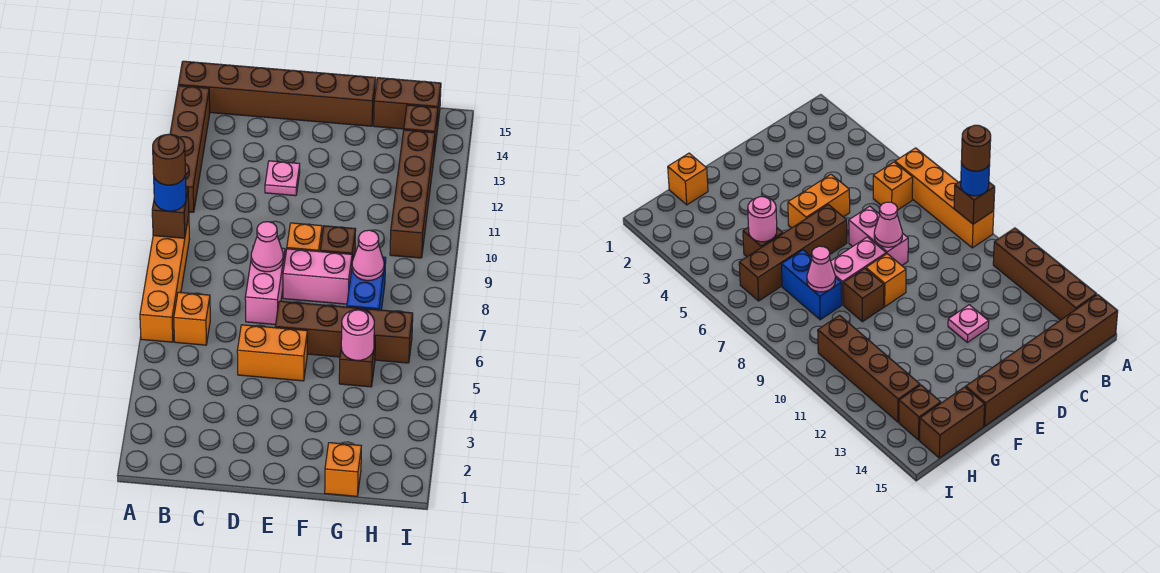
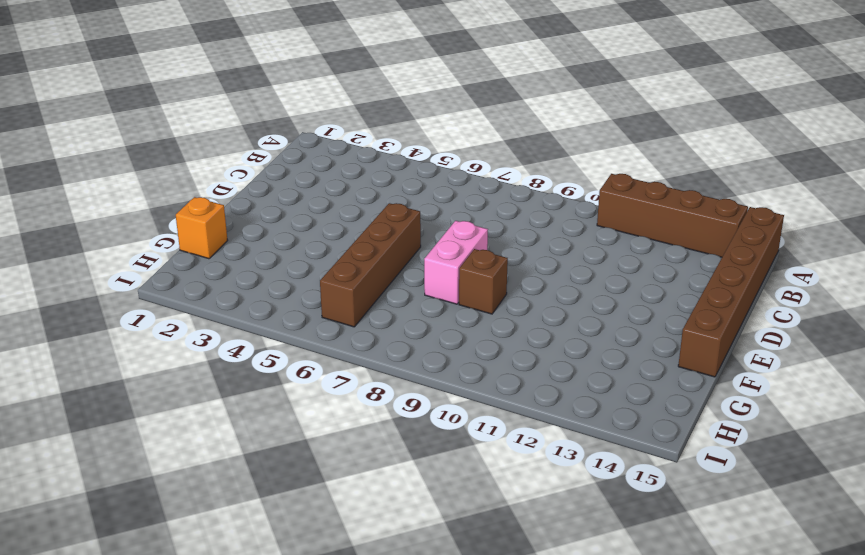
none -> orange brick A6:A9 level 1
none -> orange brick B6 level 1
none -> orange brick D5:E5 level 1

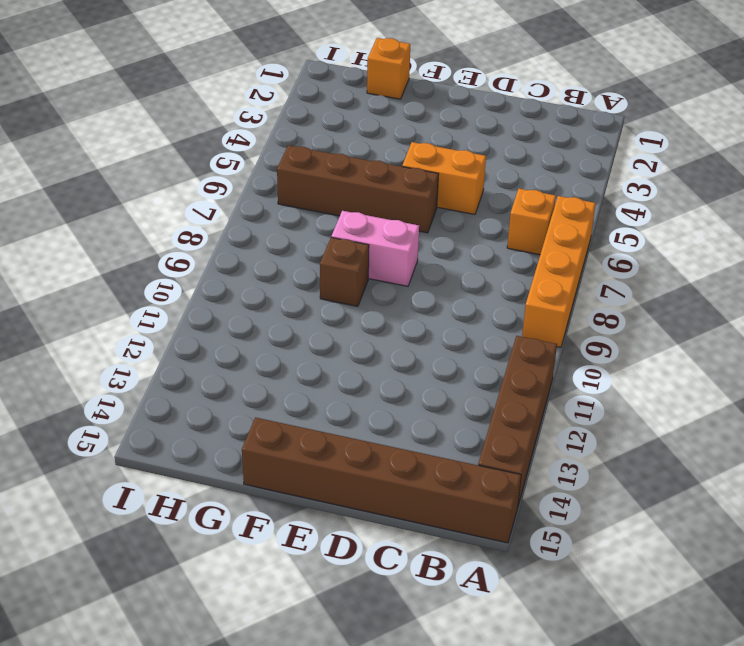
none -> pink brick D7:D8 level 1
none -> pink plate D12 level 1
none -> orange brick E9 level 1

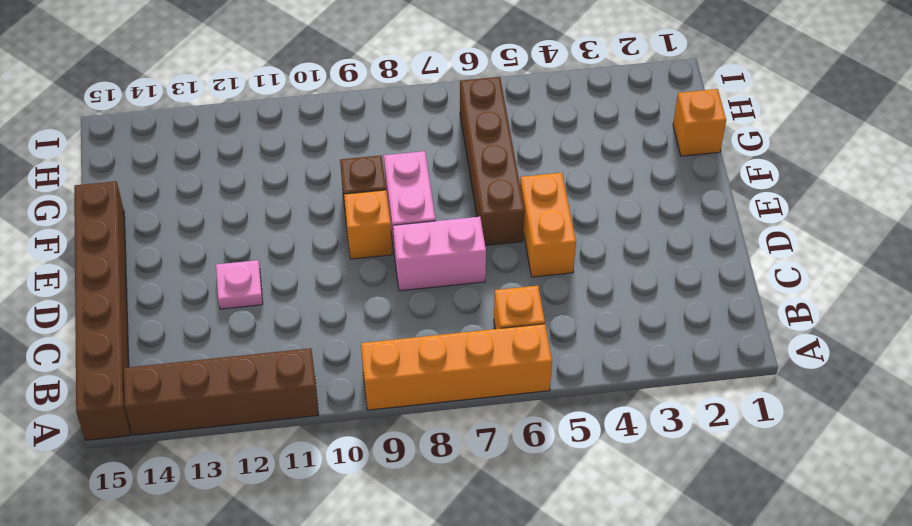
none -> brown brick G5 level 1
none -> blue brick G7:G8 level 1
none -> brown brick G15:H15 level 1

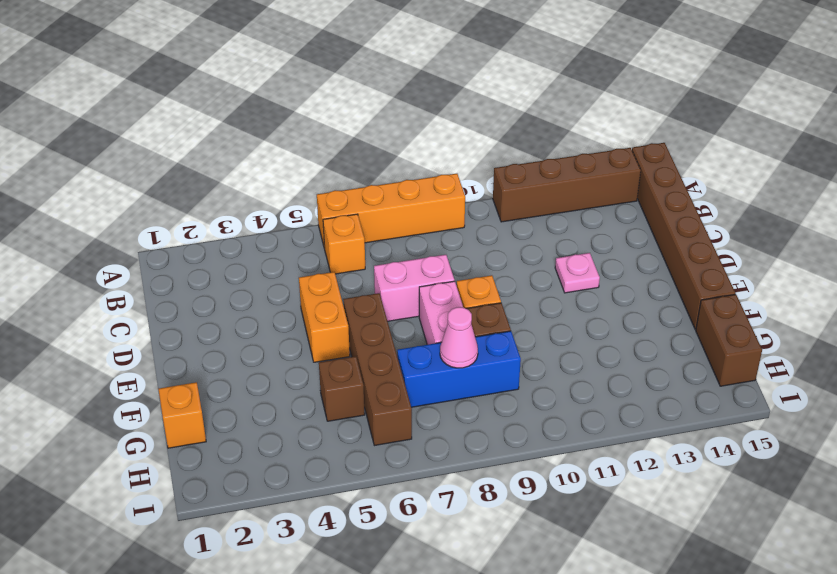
blue brick G7:G9 level 1 -> blue brick G7:G8 level 1
none -> brown brick H10:H13 level 1
none -> brown brick H14 level 1
none -> brown brick A9 level 2

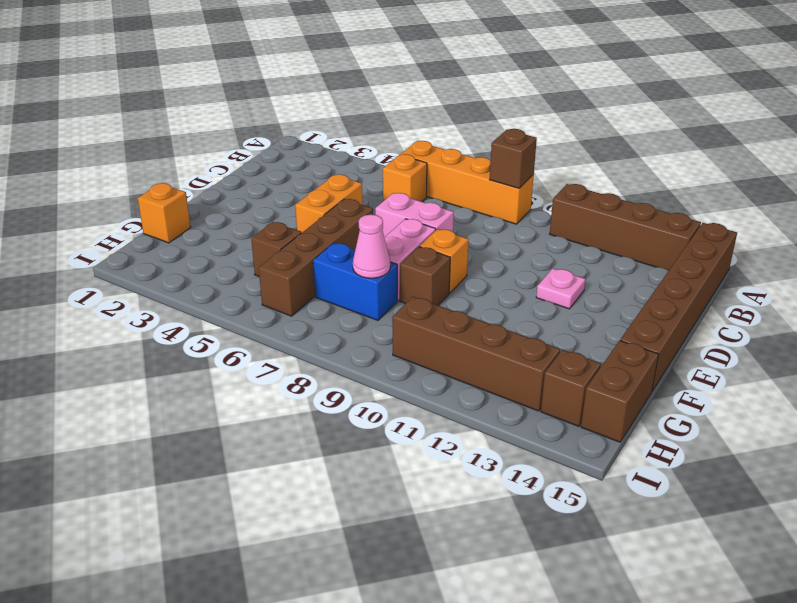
none -> pink cone D8 level 2
none -> pink round brick G5 level 2
none -> blue round brick A9 level 3

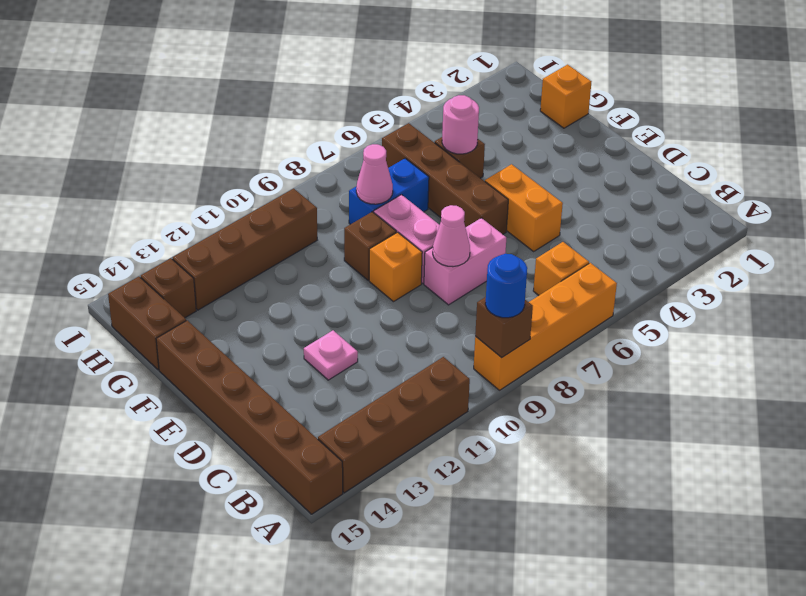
none -> brown round brick A9 level 4

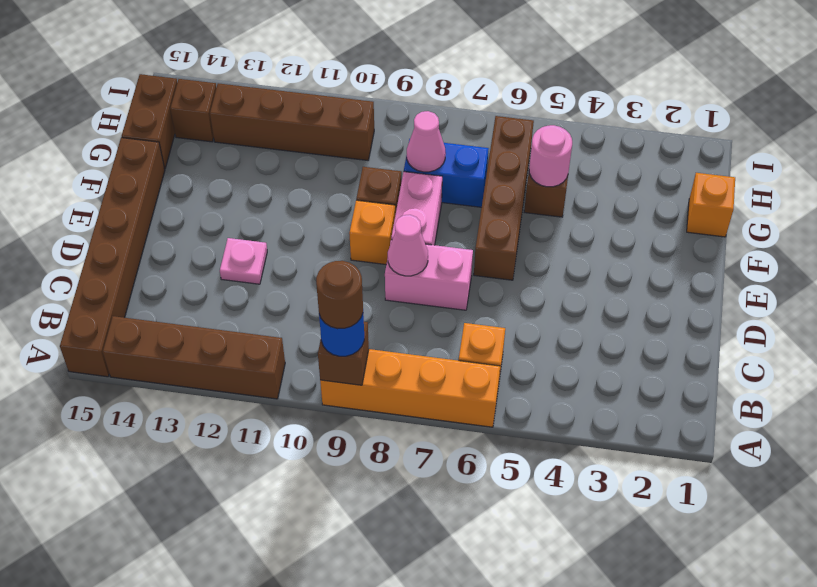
none -> orange brick D5:E5 level 1

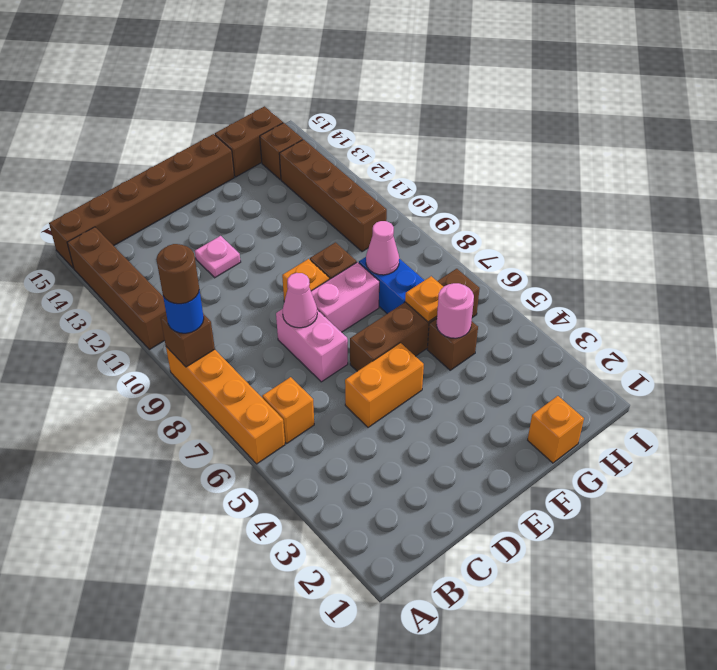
orange plate G6 level 2 -> none

